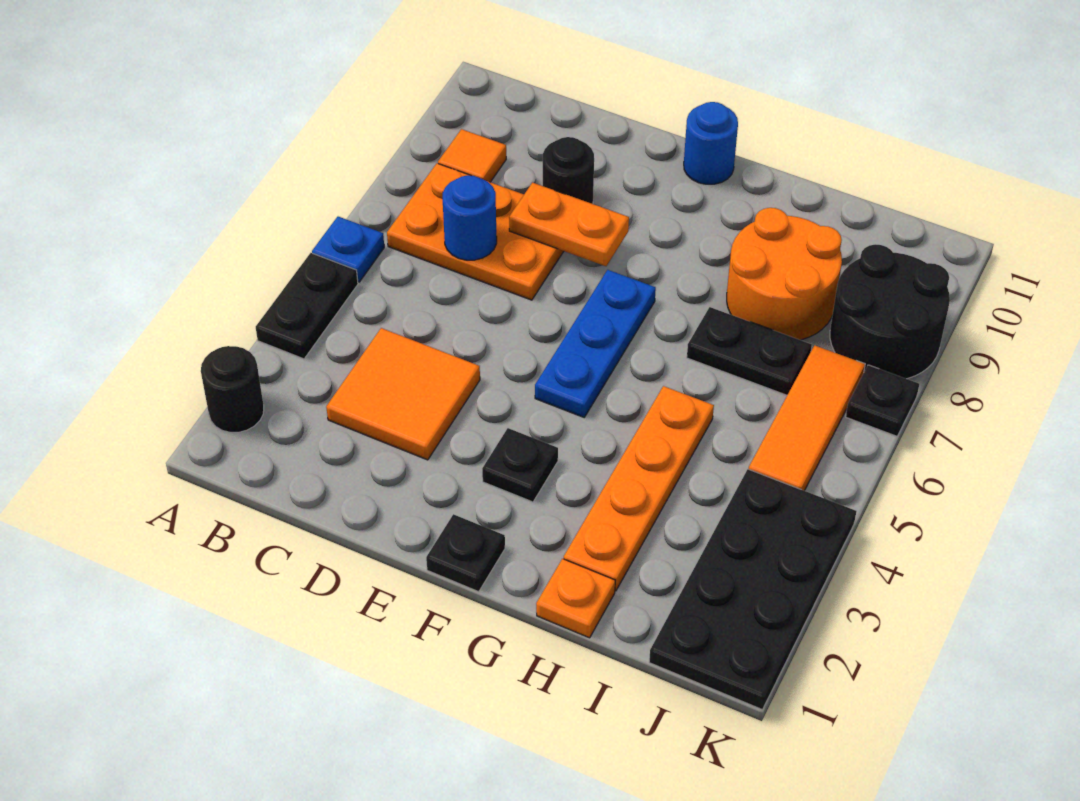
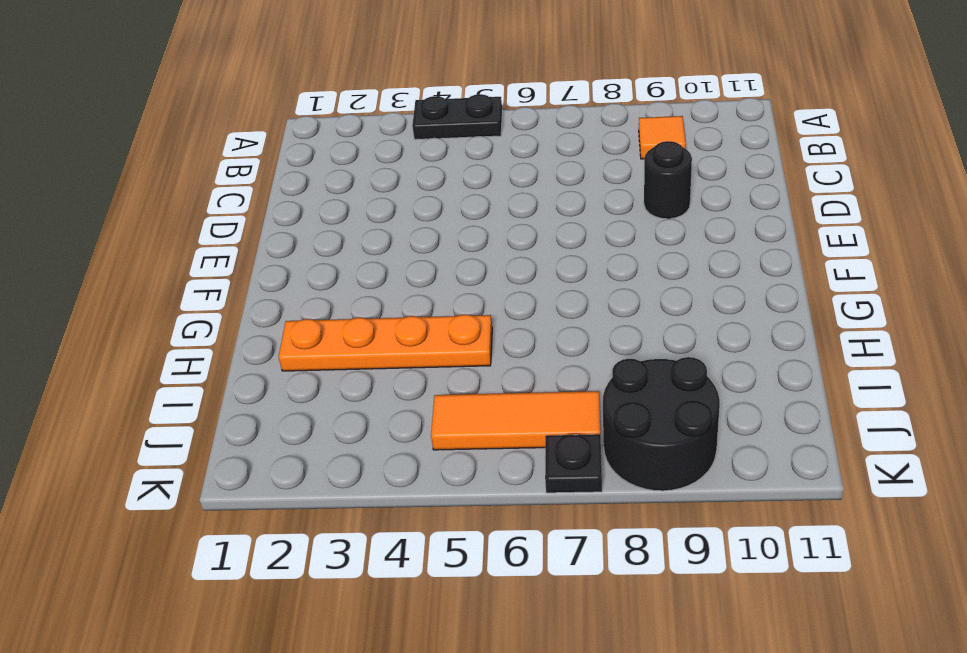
none -> black round brick A2 level 1
none -> blue plate A6 level 1
none -> orange plate B7:D8 level 1

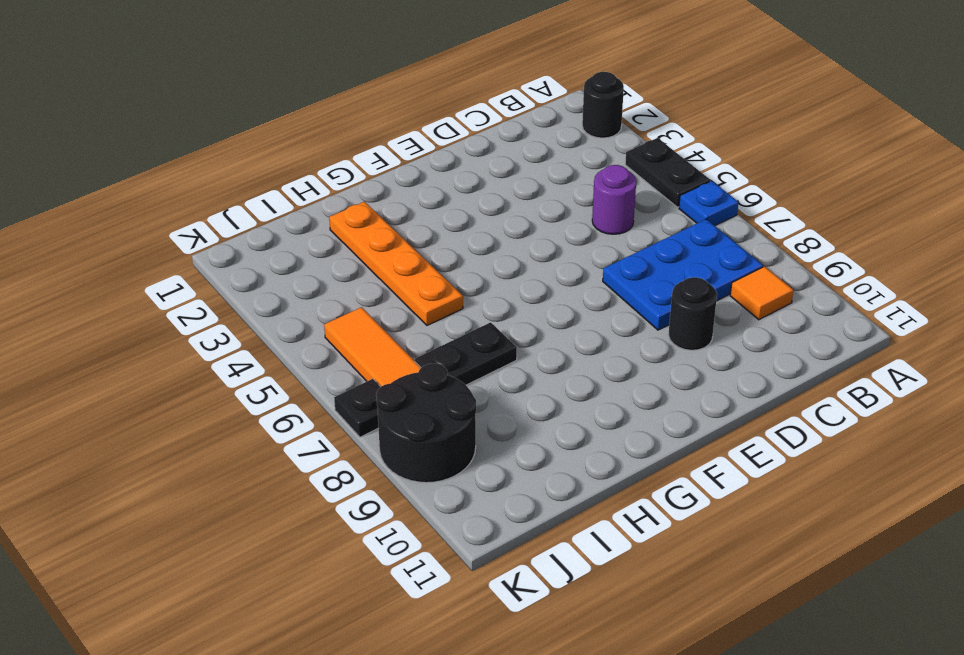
blue plate B7:D8 level 1 -> orange plate B7:D8 level 1
purple round brick C5 level 1 -> none
none -> orange tile C3:D4 level 1
none -> black plate F1 level 1
none -> black plate F3 level 1

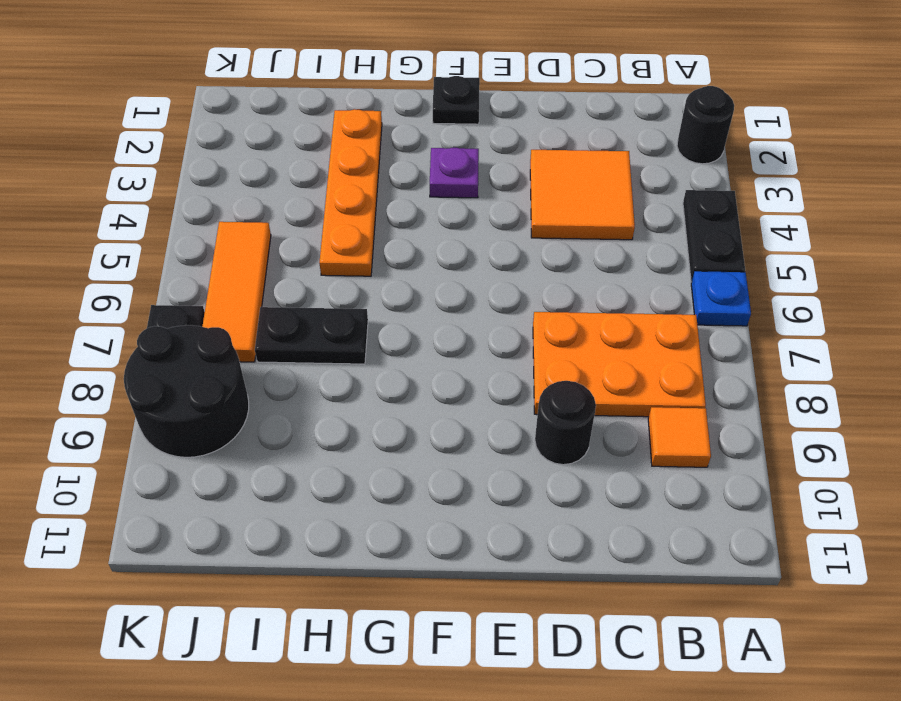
purple plate F3 level 1 -> black plate F3 level 1
none -> blue plate F5:F7 level 1
none -> blue round brick F11 level 1
none -> orange plate H1 level 1

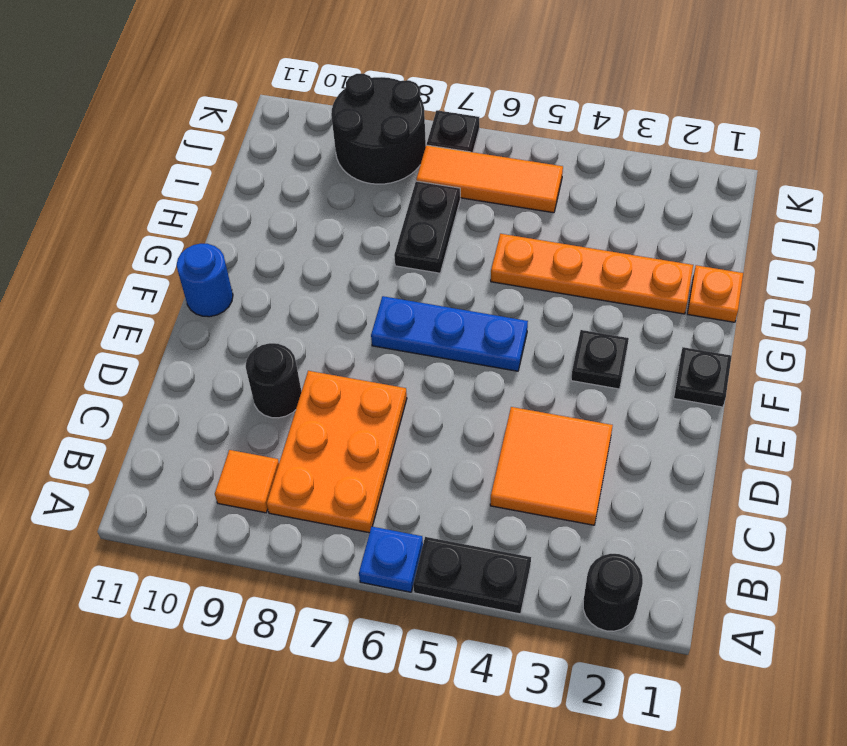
none -> orange round brick H8:I9 level 1
none -> black plate J1:K4 level 1
none -> blue round brick C7 level 2

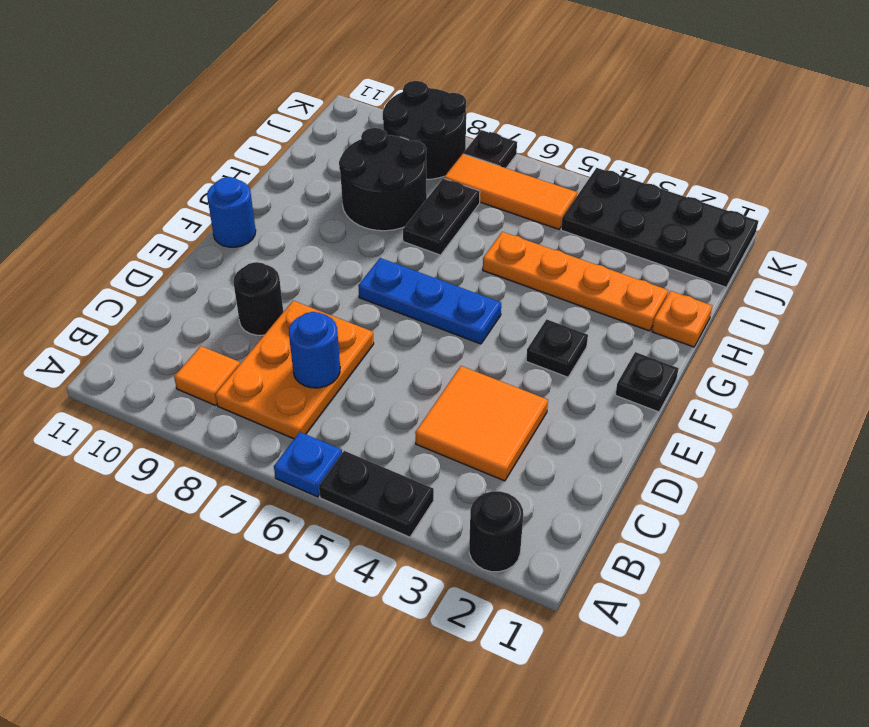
black round brick H8:I9 level 1 -> orange round brick H8:I9 level 1
none -> orange plate D8:E8 level 2

